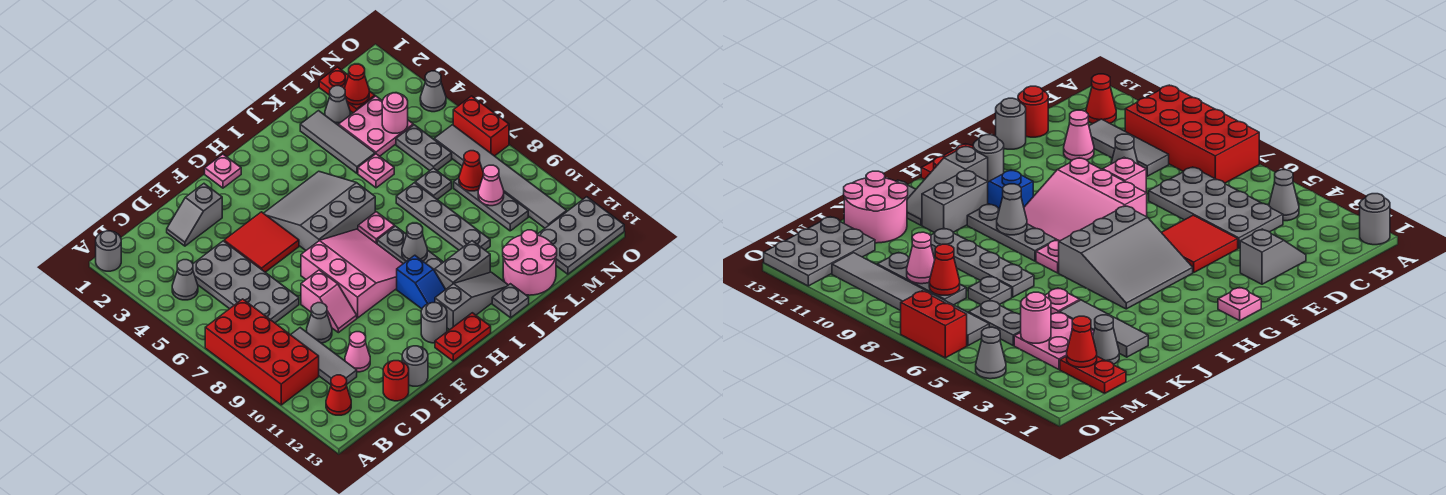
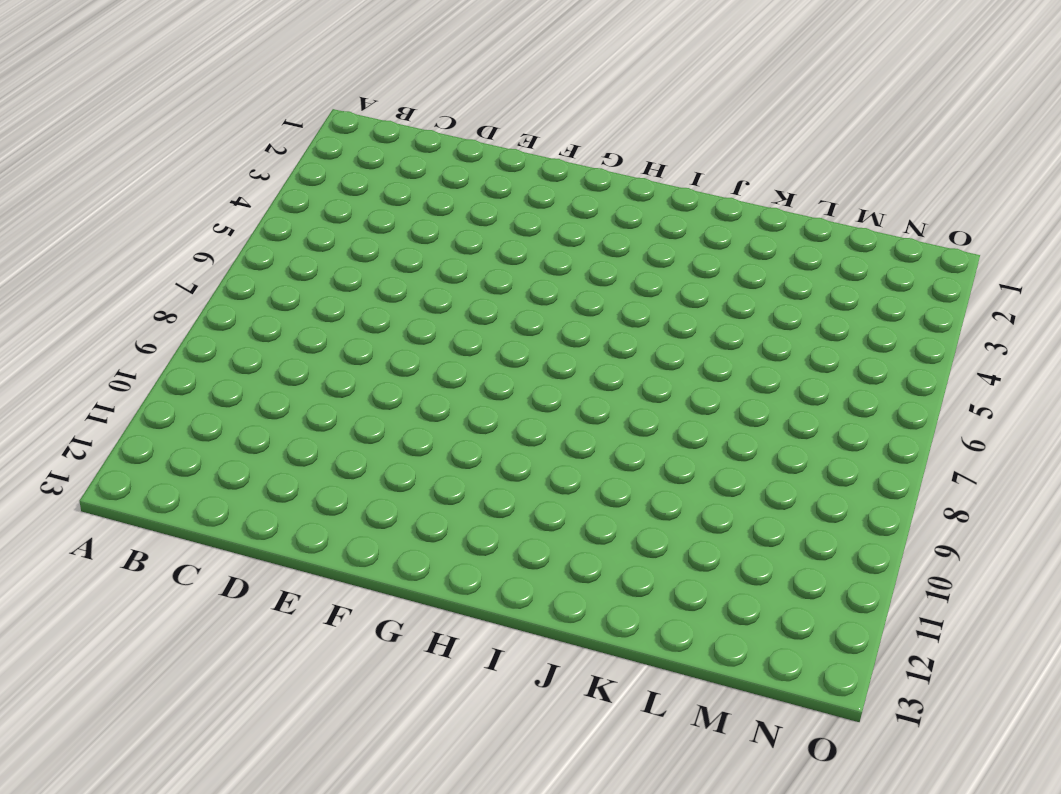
none -> grey round brick A1 level 1
none -> red brick A7:B10 level 1
none -> grey cone B4 level 1
none -> red cone B12 level 1

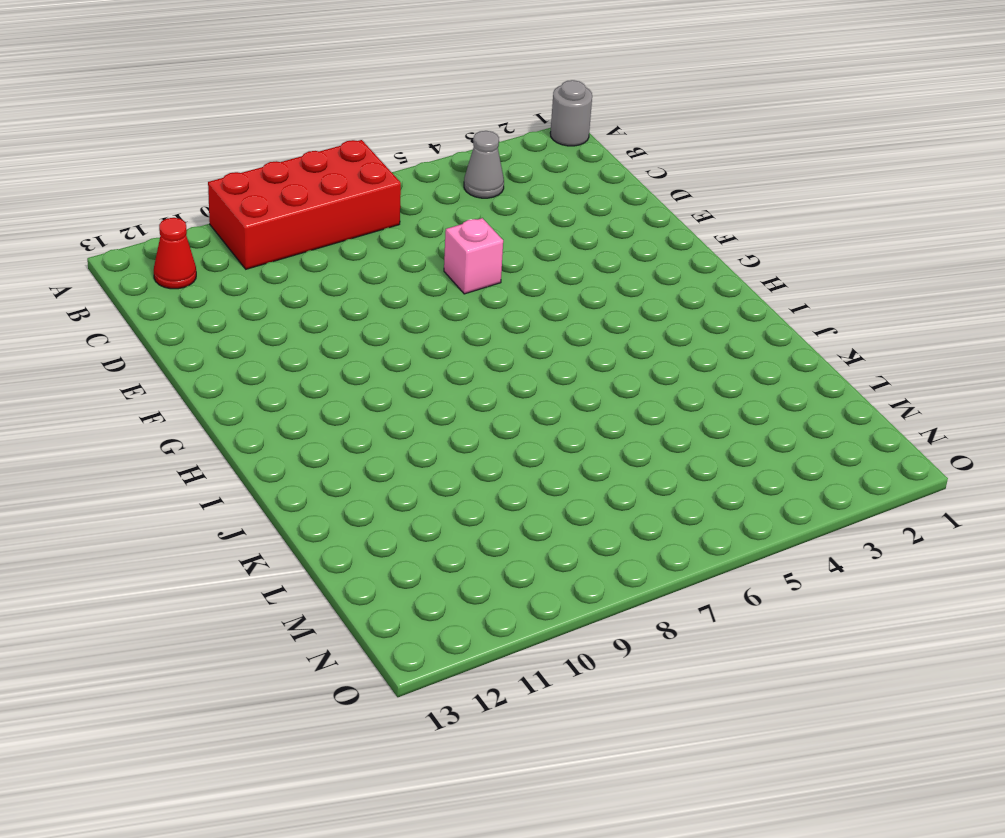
pink brick E6 level 1 -> none
none -> grey plate C4:D7 level 1
none -> grey tile C9:C11 level 1
none -> grey slope D2:E2 level 1 top E
none -> grey cone D9 level 1

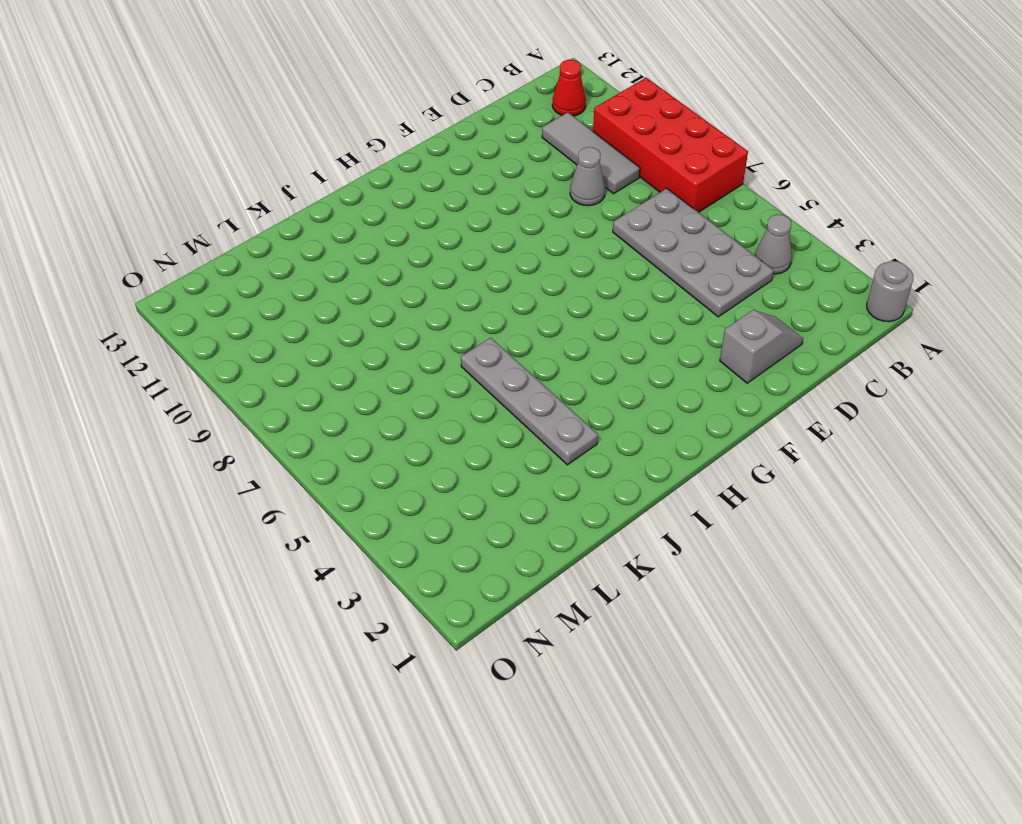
grey plate J3:J6 level 1 -> grey plate K7:K10 level 1
none -> pink cone D11 level 1
none -> red round brick D13 level 1
none -> red tile E4:F5 level 1
none -> pink slope E8:E9 level 1 top 8

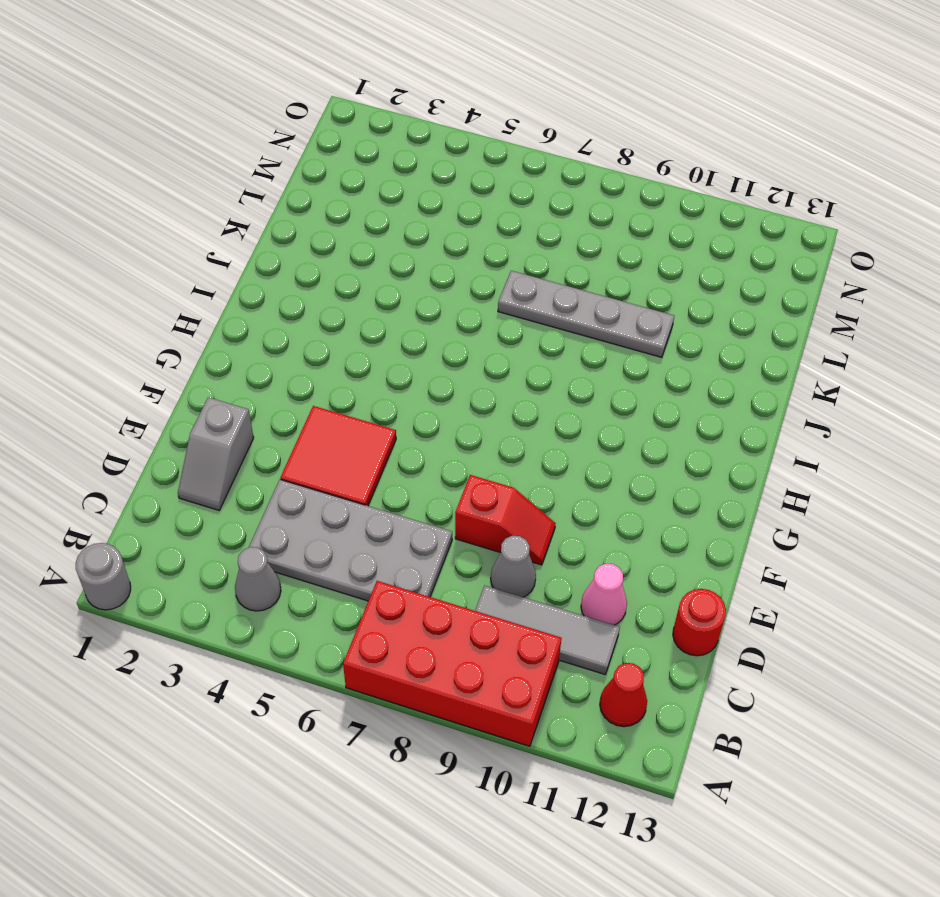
red slope E8:E9 level 1 top 8 -> pink slope E8:E9 level 1 top 8
none -> grey round brick E13 level 1
none -> pink slope F7:H9 level 1 top F
none -> pink plate G1 level 1
none -> grey slope G4:I6 level 1 top 6

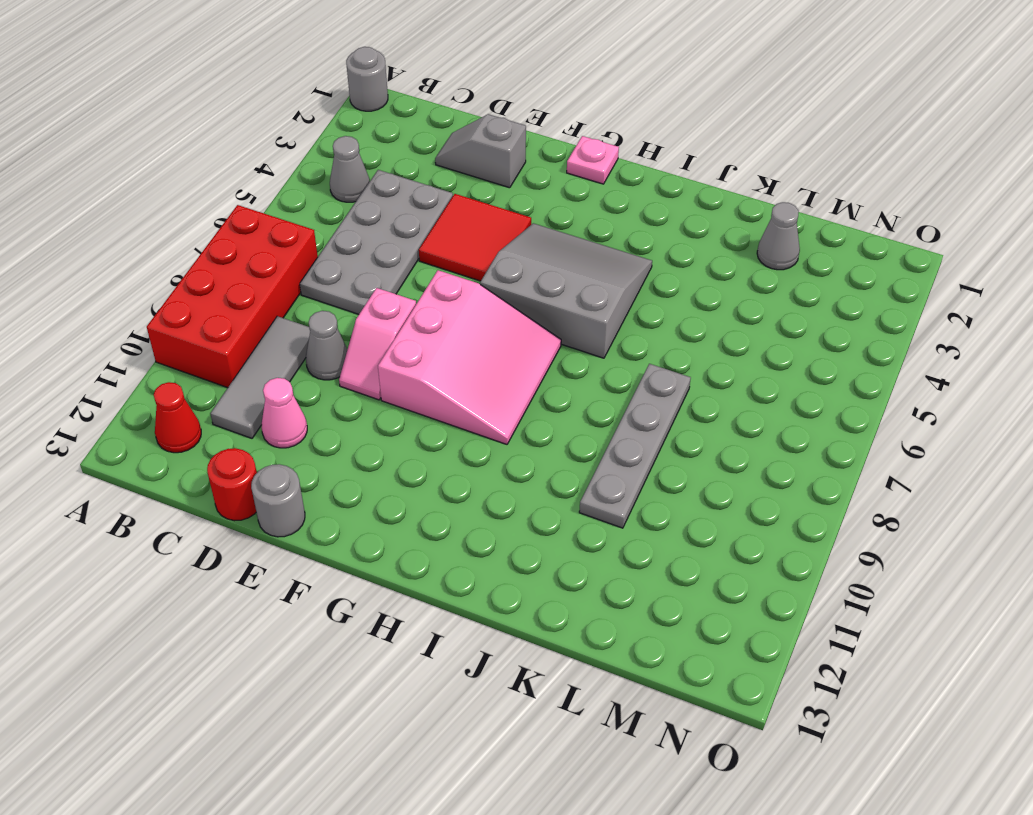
none -> grey round brick G12 level 1
none -> red plate G13:H13 level 1
none -> blue slope H10:H11 level 1 top 10
none -> grey slope H12:J12 level 1 top H

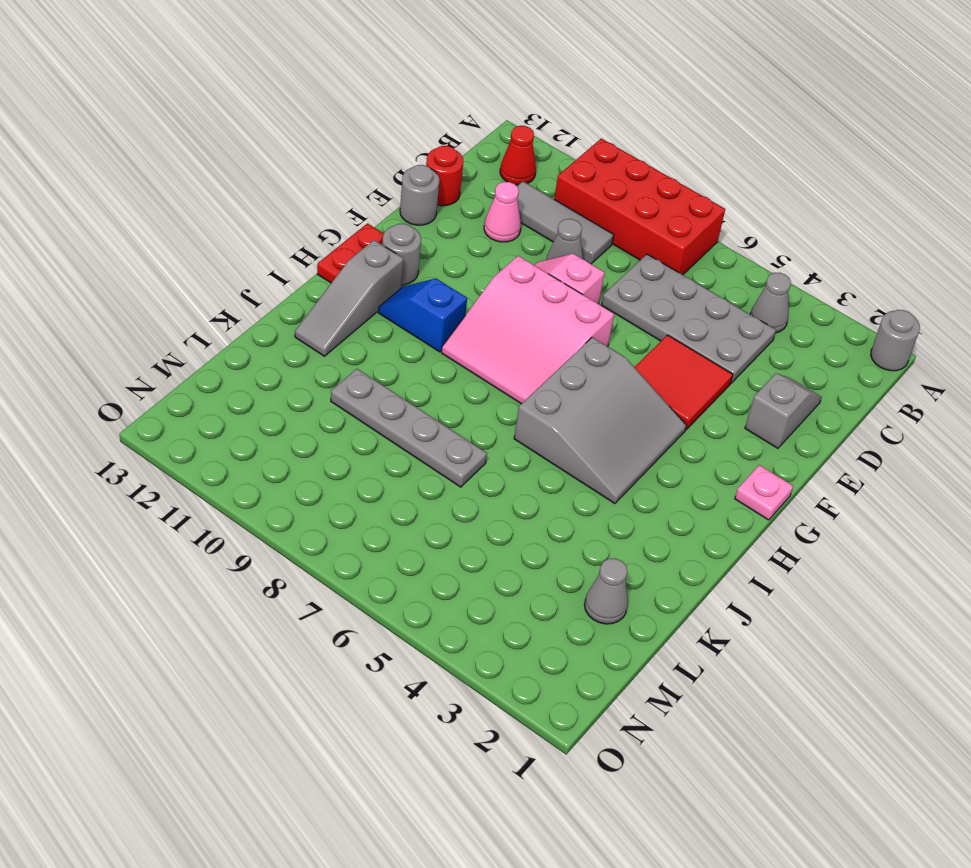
none -> pink plate I7 level 1
none -> grey plate I8:I10 level 1
none -> grey brick I11:J11 level 1
none -> grey plate J13 level 1

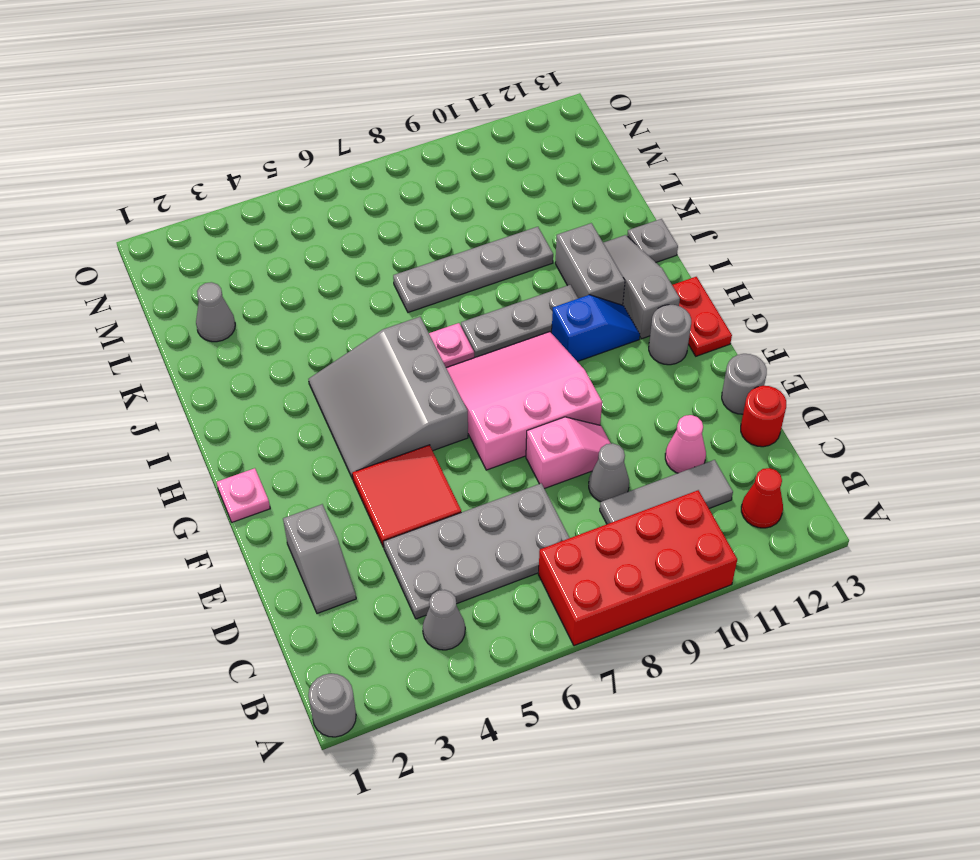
none -> grey tile K2:K4 level 1
none -> pink plate K5 level 1
none -> pink round brick K12:L13 level 1
none -> pink plate L3:M4 level 1

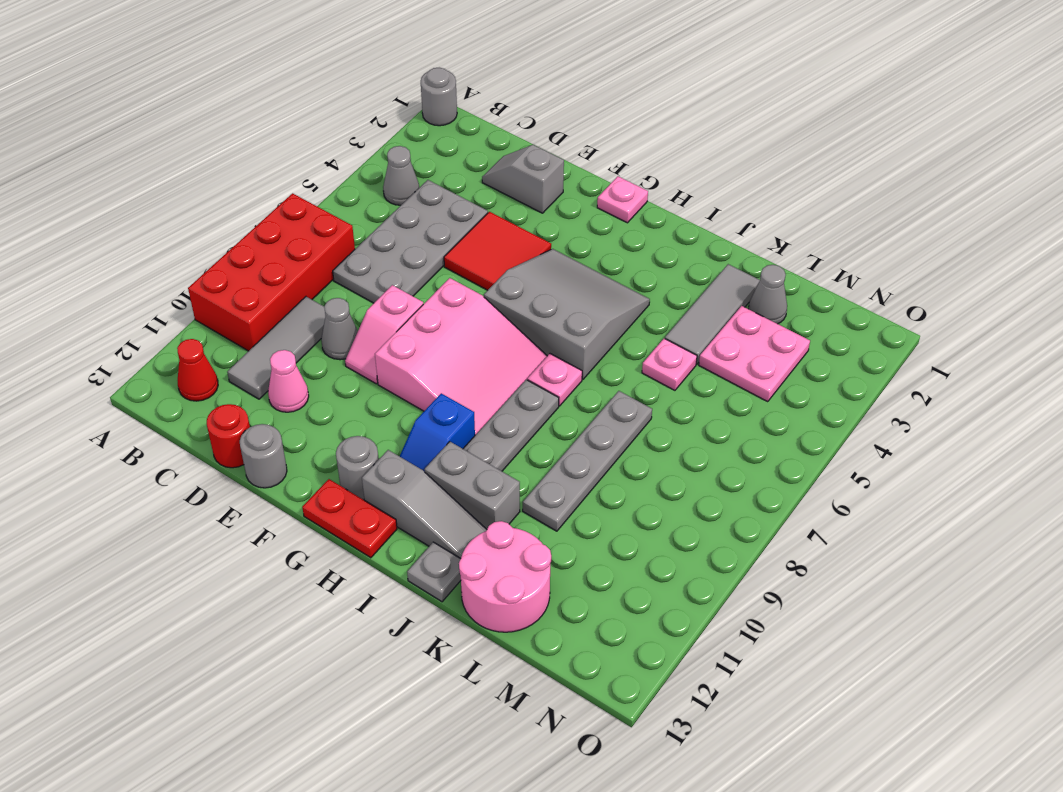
none -> grey plate L7 level 1
none -> red plate M1:M2 level 1
none -> grey plate M5:M6 level 1
none -> grey plate M8:M10 level 1

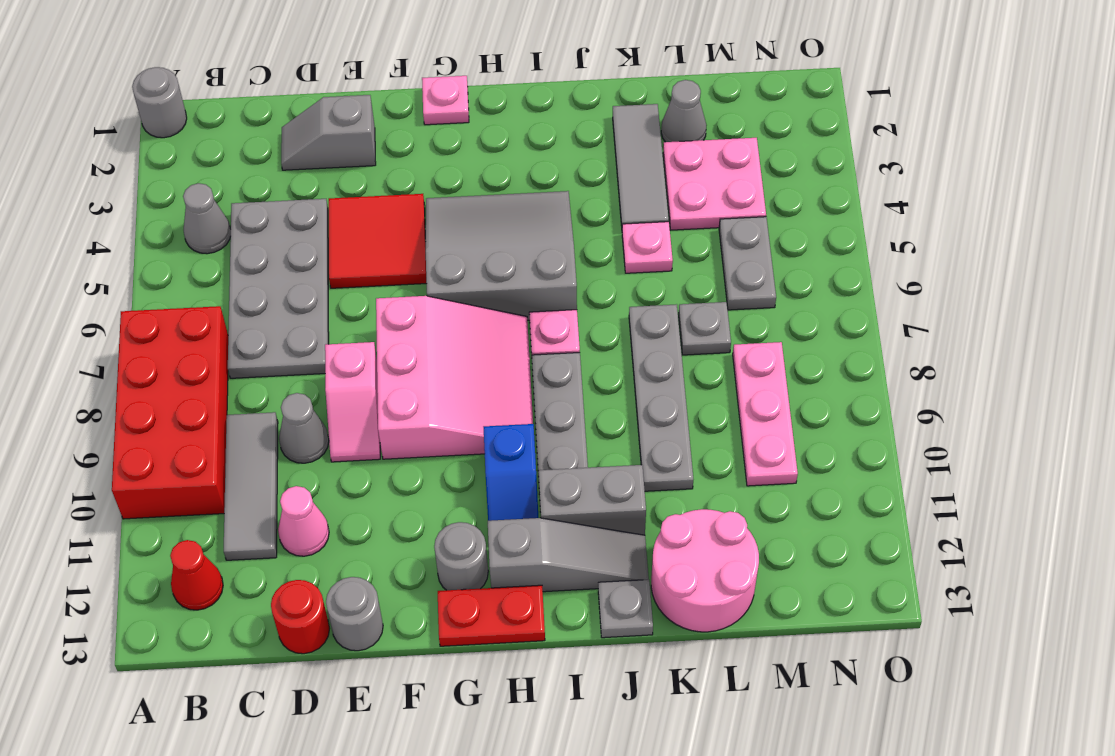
pink plate M8:M10 level 1 -> grey plate M8:M10 level 1
none -> red plate M1:M2 level 1
none -> grey plate M12:O13 level 1
none -> grey tile N6:N11 level 1
none -> grey cone O4 level 1

